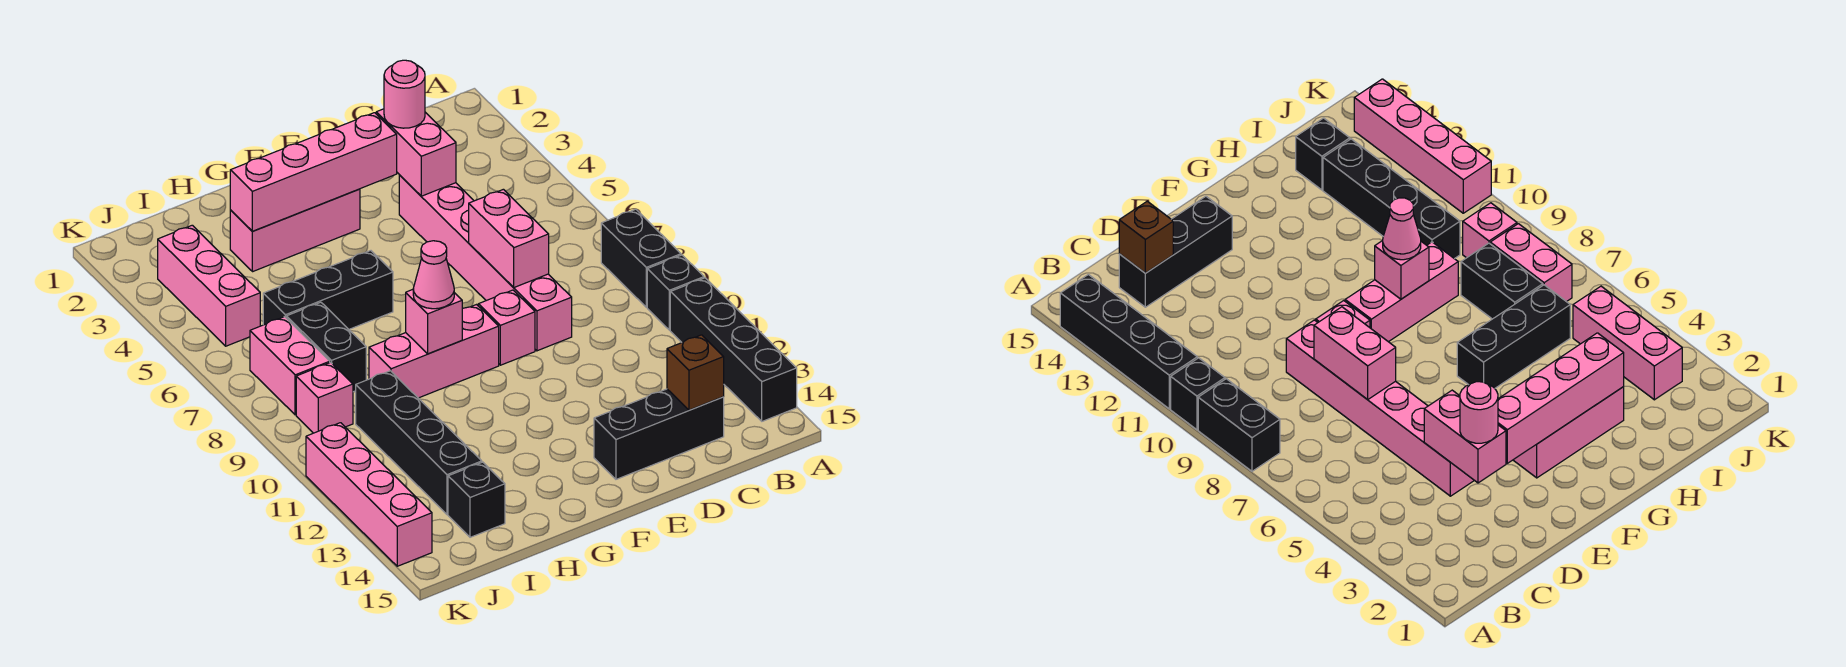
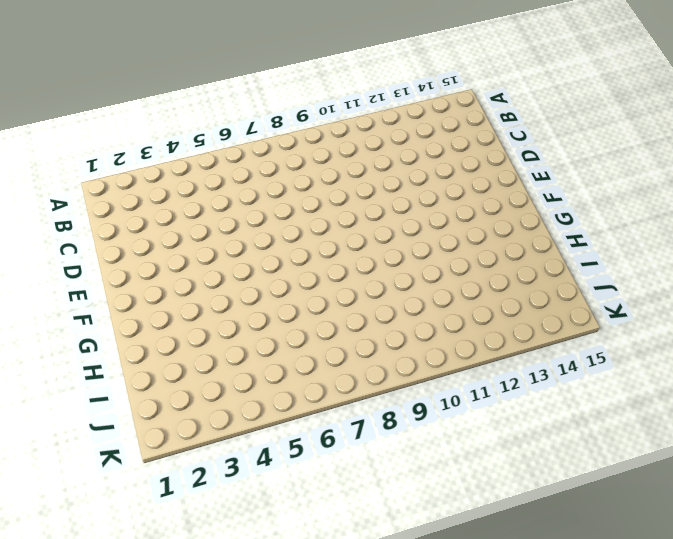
none -> black brick A8:A9 level 1
none -> black brick A10 level 1
none -> black brick A11:A14 level 1

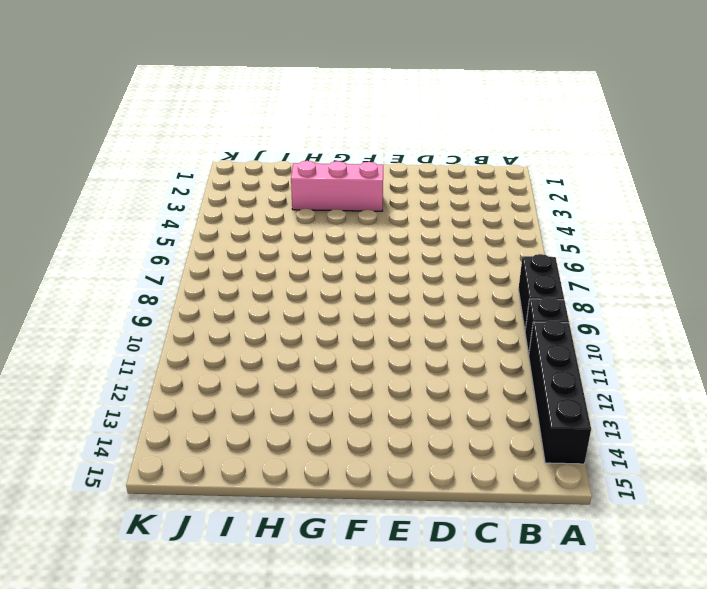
none -> black brick C14:E14 level 1
none -> pink brick D4:D9 level 1
none -> pink brick E9 level 1

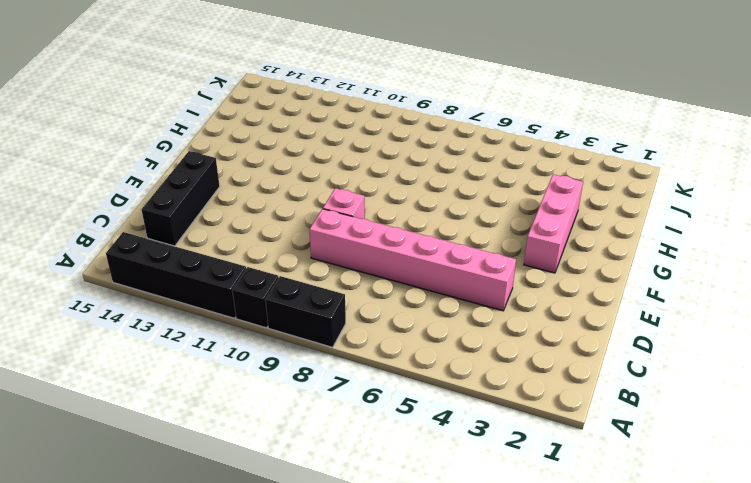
none -> pink brick F9:H9 level 1
none -> black brick G6:I6 level 1
none -> black brick I7:I8 level 1

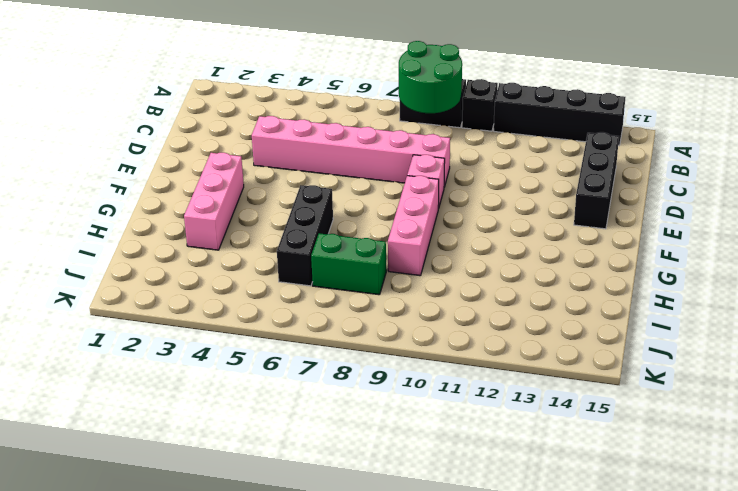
green round brick A8:B9 level 2 -> none
green brick I7:I8 level 1 -> black brick I7:I8 level 1
none -> black brick I10:I13 level 1
none -> black brick I14 level 1
none -> pink brick J3:J5 level 1

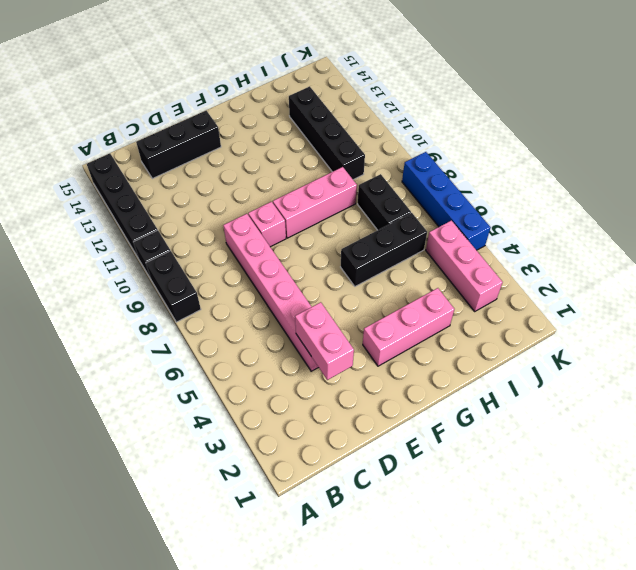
blue brick K5:K8 level 1 -> none
none -> black brick I14 level 1
none -> pink brick J7:J8 level 1
none -> pink brick J9 level 1

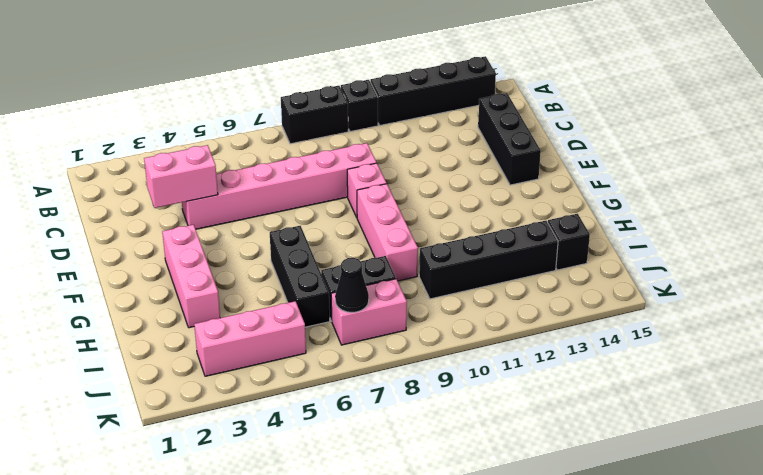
black cone J7 level 2 -> none
none -> pink brick J9 level 1
none -> pink brick K11:K14 level 1
none -> brown brick C14 level 2

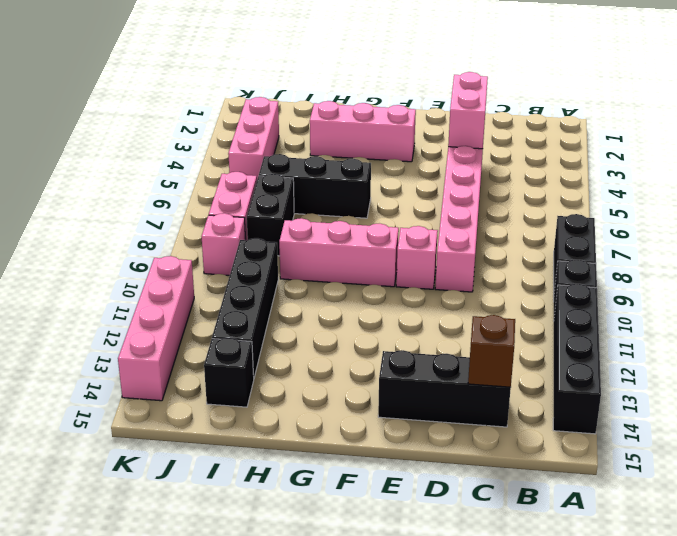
none -> pink brick D7:D8 level 2
none -> pink brick E3:H3 level 2
none -> pink brick G9 level 2

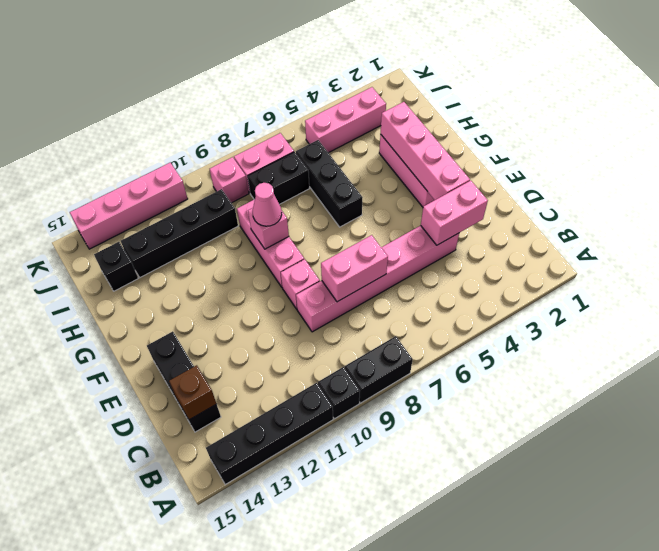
none -> pink round brick D3 level 3

